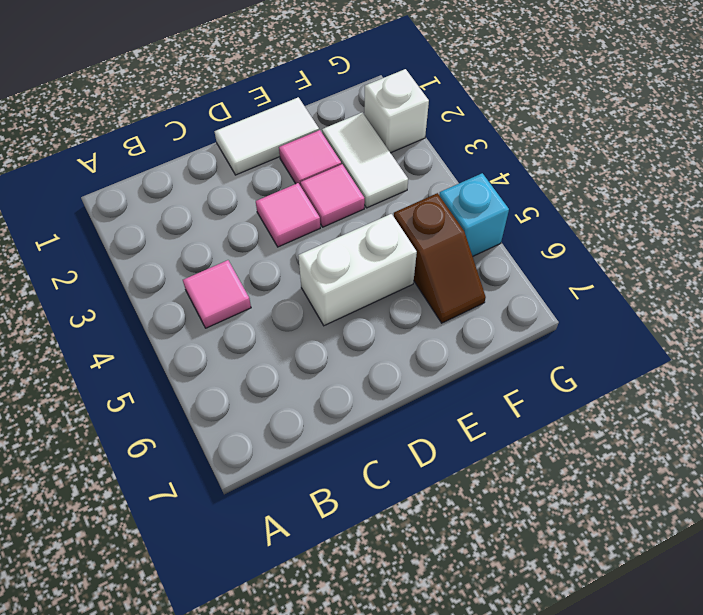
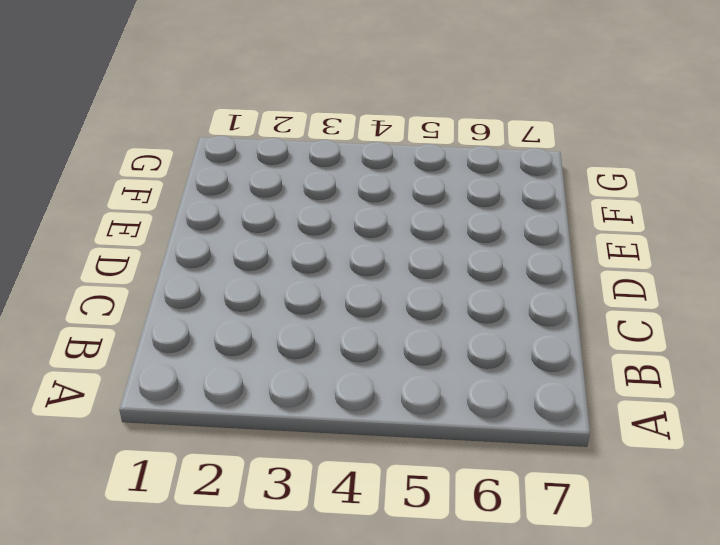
none -> pink tile B4 level 1
none -> white tile D1:E1 level 1

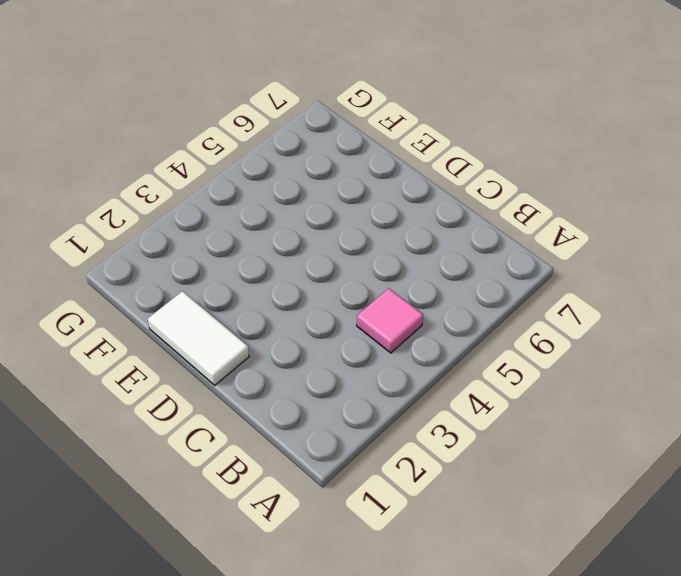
none -> pink tile D3 level 1
none -> white brick D5:E5 level 1

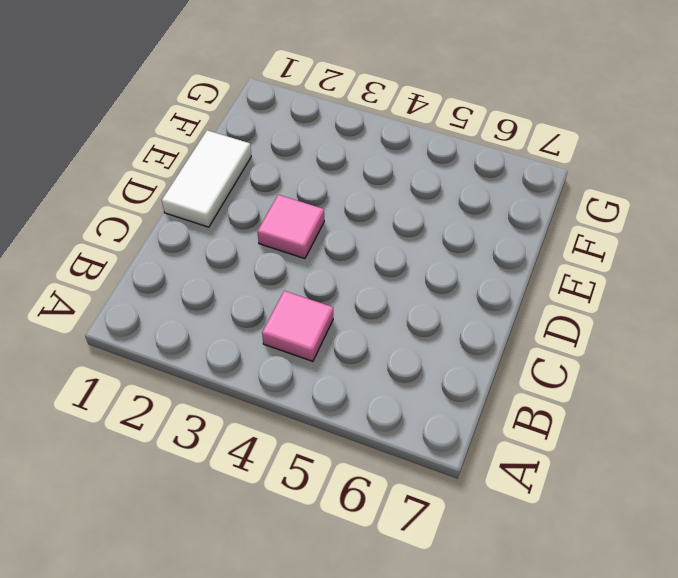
none -> white brick D5:E5 level 1
none -> pink tile E2 level 1

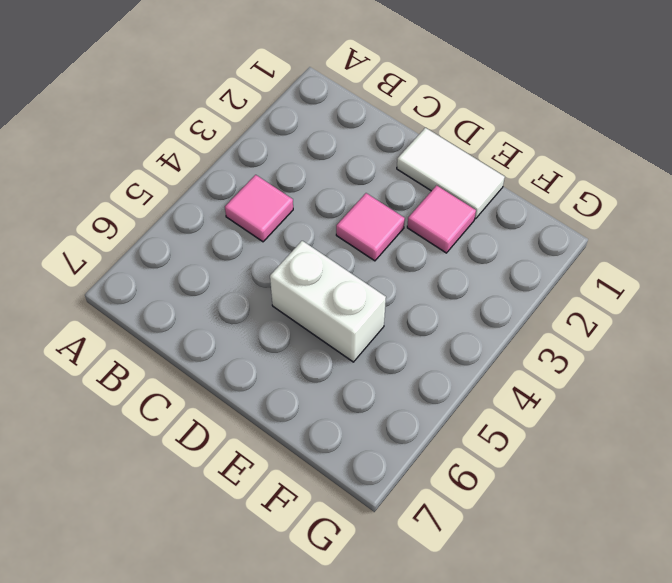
none -> pink tile E3 level 1
none -> white tile F2:F3 level 1

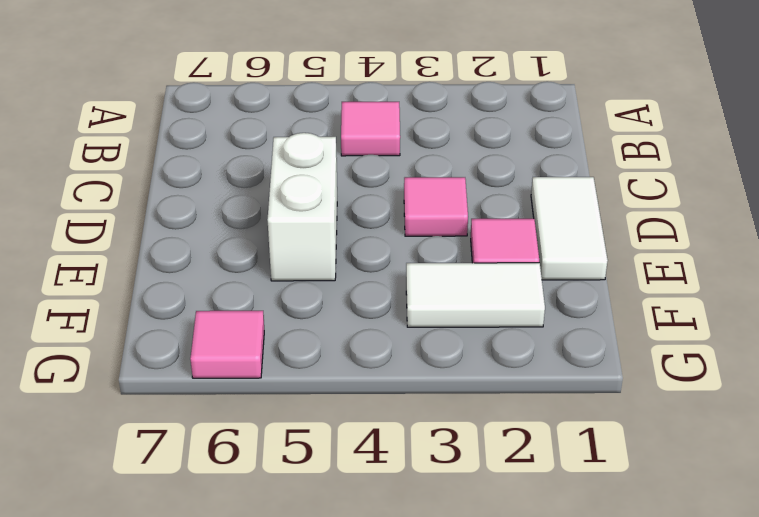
pink tile G6 level 1 -> pink tile E3 level 1
none -> brown slope F5:F6 level 1 top 5
none -> white brick G2 level 1

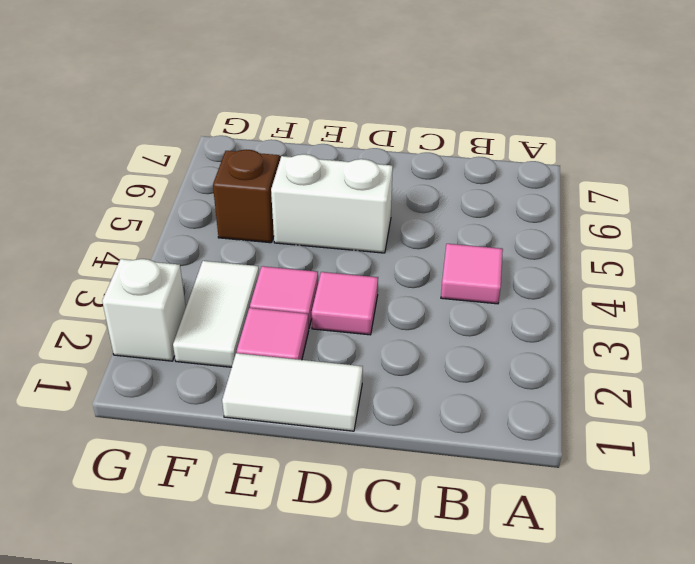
none -> cyan brick G5 level 1

